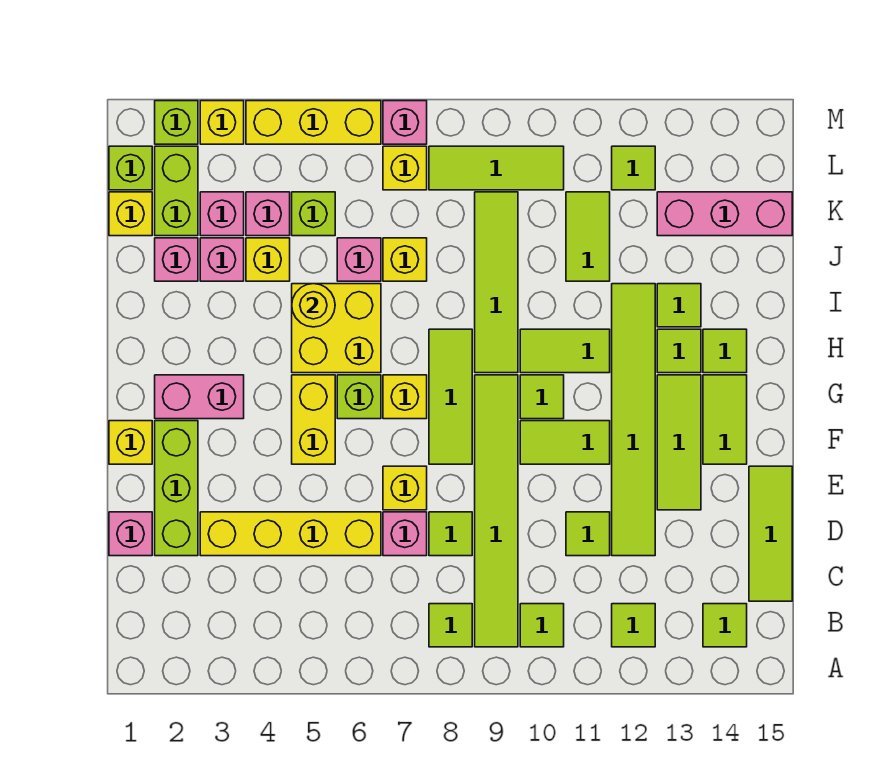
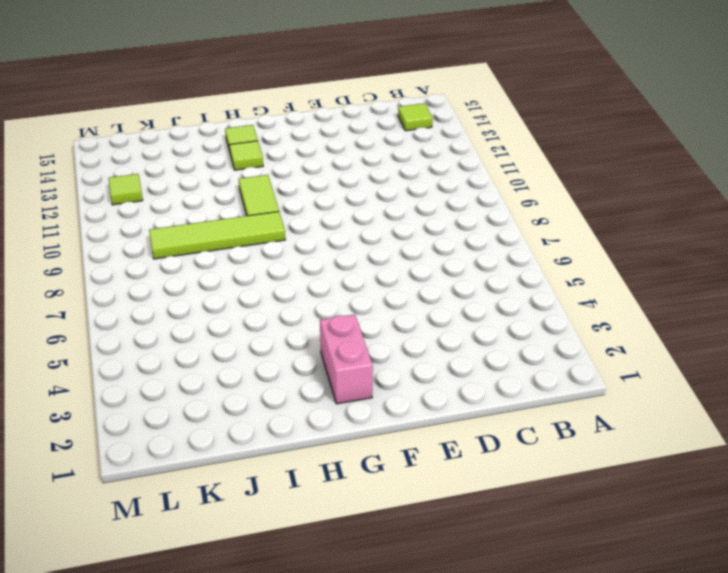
none -> lime tile B8 level 1
none -> lime tile B9:G9 level 1
none -> lime tile B10 level 1
none -> lime tile B12 level 1

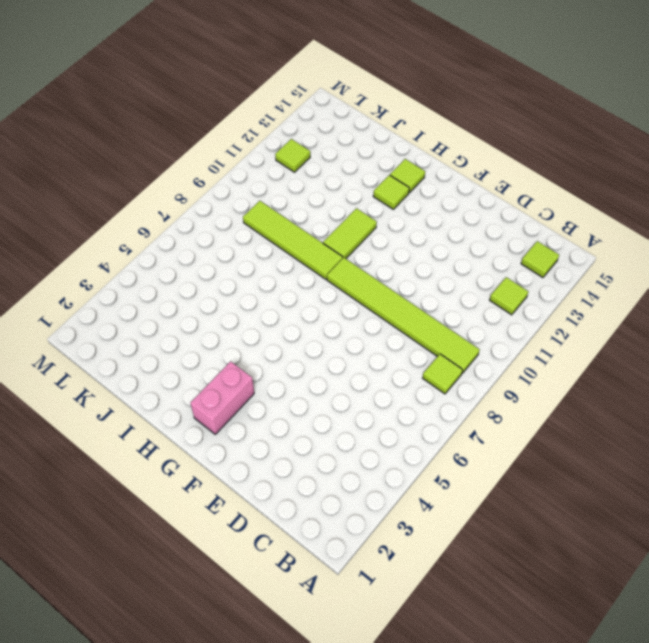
none -> lime tile B10 level 1
none -> lime tile C15:E15 level 1
none -> pink brick D1 level 1
none -> lime brick D2:F2 level 1

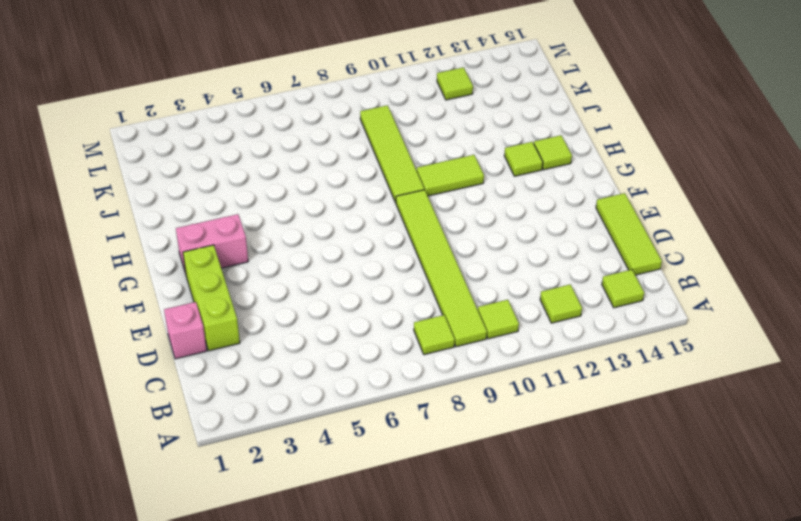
none -> yellow brick D3:D6 level 1
none -> pink brick D7 level 1
none -> lime tile D8 level 1
none -> lime tile D11 level 1

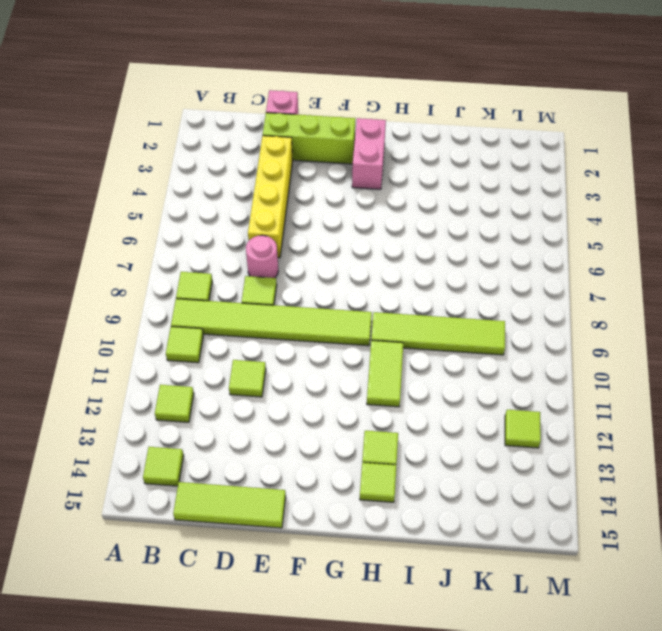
pink round brick D7 level 1 -> pink brick D7 level 1
none -> lime tile D12:I12 level 1
none -> yellow brick E7 level 1
none -> lime tile E13:G13 level 1
none -> yellow brick F1 level 1

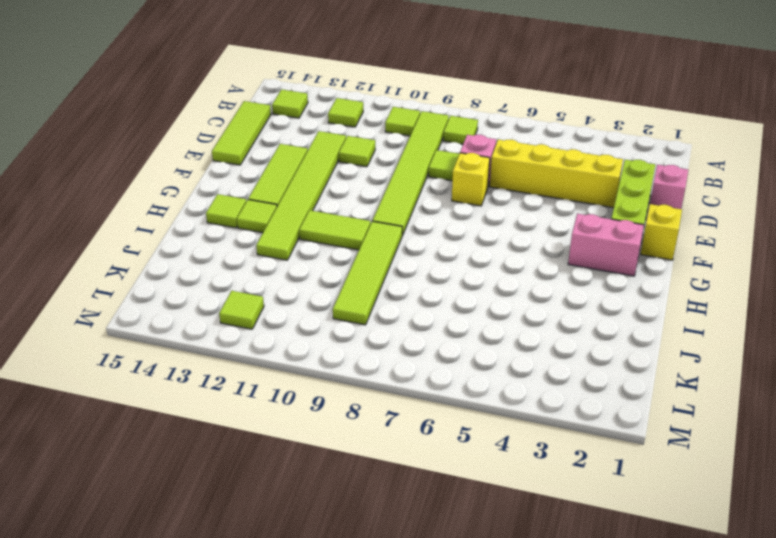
none -> yellow brick F5:G5 level 1
none -> lime tile F8:H8 level 1
none -> lime tile F10:F11 level 1
none -> lime tile F14:G14 level 1

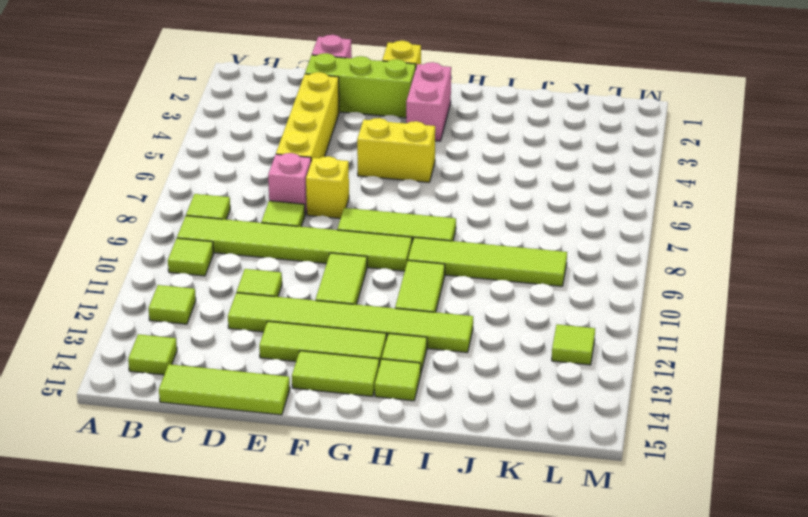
none -> lime brick G6 level 1
none -> yellow brick G7 level 1
none -> lime tile G10 level 1
none -> yellow brick H5:I6 level 1

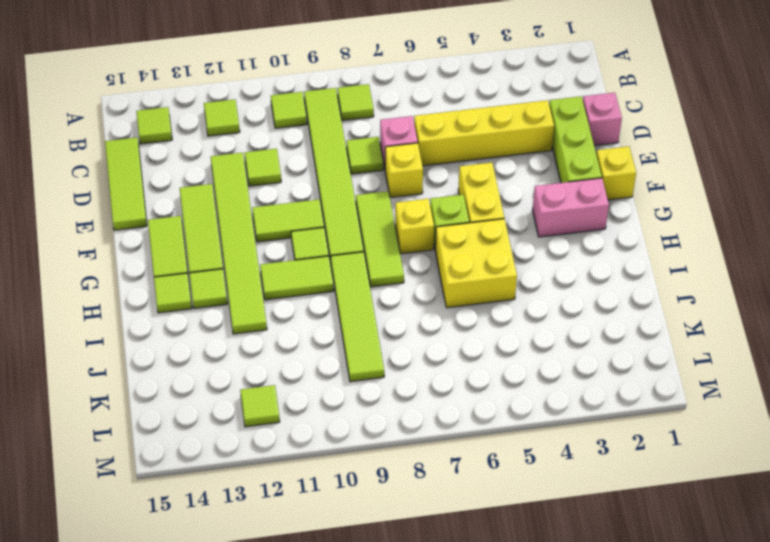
none -> lime tile I13 level 1
none -> pink brick J2 level 1
none -> pink brick J3 level 1
none -> yellow brick J4 level 1

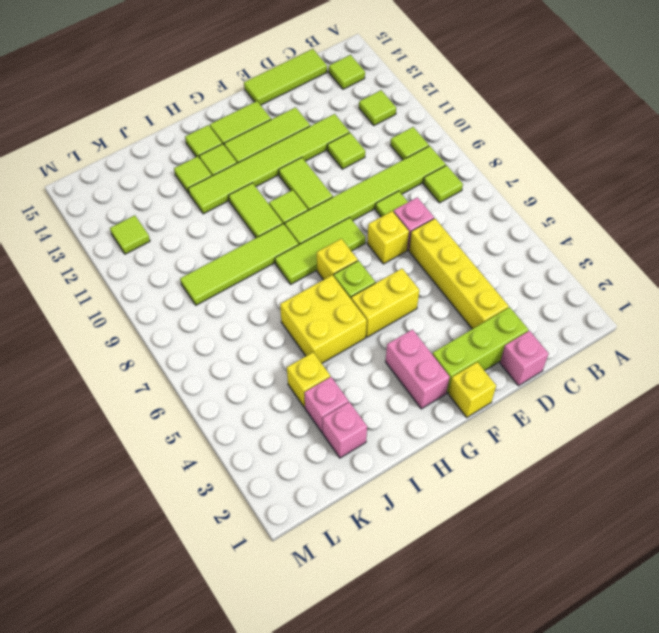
none -> pink brick J6 level 1
none -> yellow brick J7 level 1
none -> lime tile J11:K11 level 1
none -> yellow brick K1 level 1

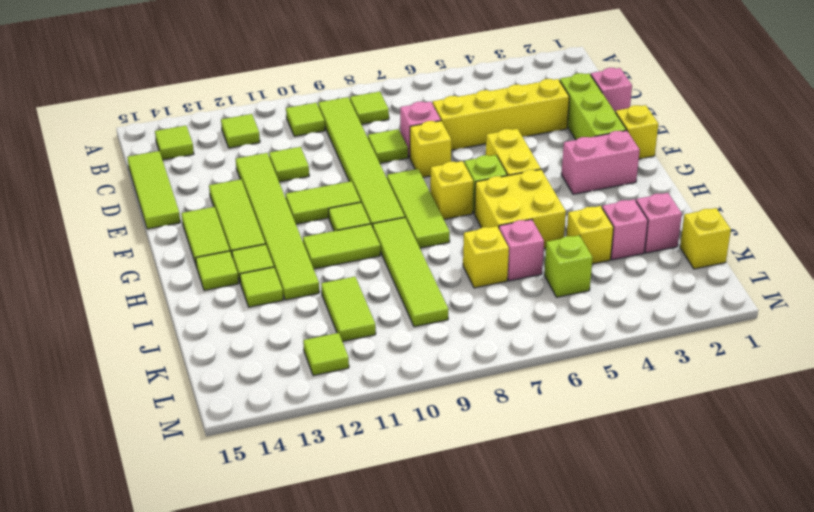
none -> lime brick K2:L2 level 1
none -> pink brick K3 level 1
none -> pink brick K4 level 1
none -> pink brick K13:K15 level 1

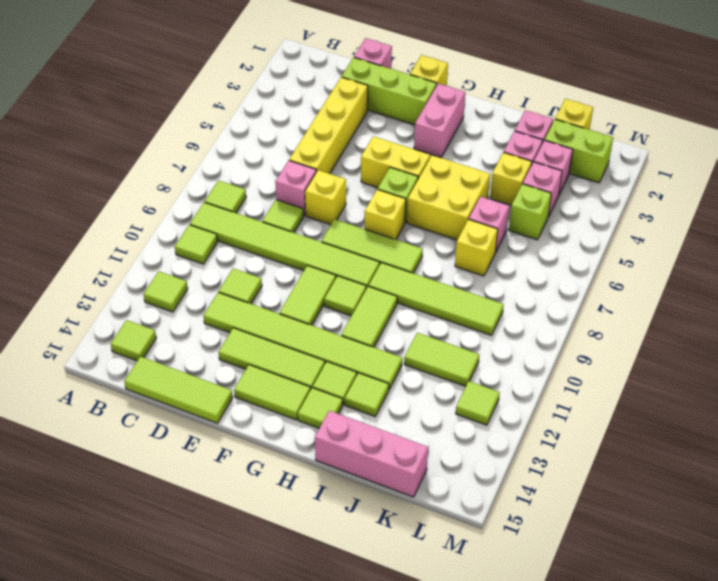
pink brick I15:K15 level 1 -> pink brick K13:K15 level 1
none -> lime brick L1 level 1
none -> yellow brick L7 level 1
none -> lime tile L8:L10 level 1
none -> lime brick M2 level 1

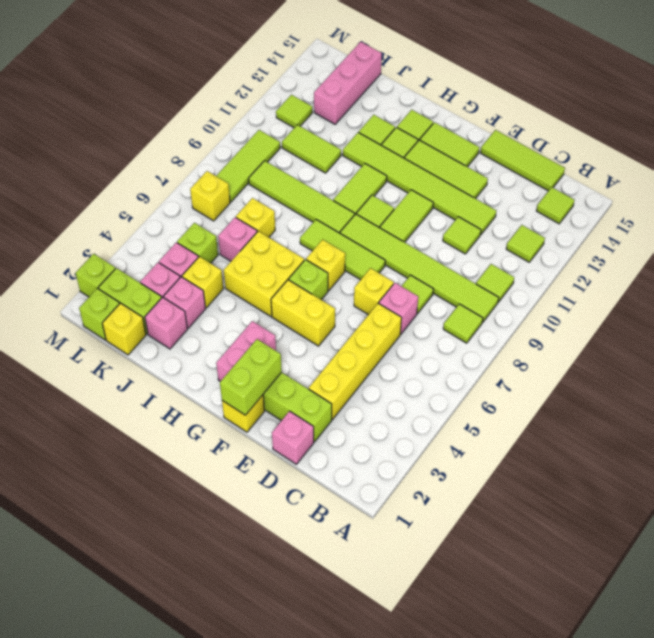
lime brick F1:F2 level 2 -> none
none -> yellow brick M3 level 1
none -> yellow brick M4:M6 level 1
none -> pink brick M7 level 1
none -> yellow round brick I5 level 2

